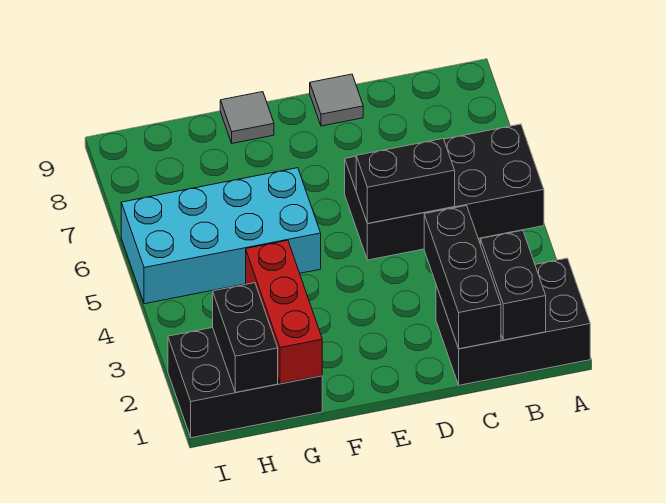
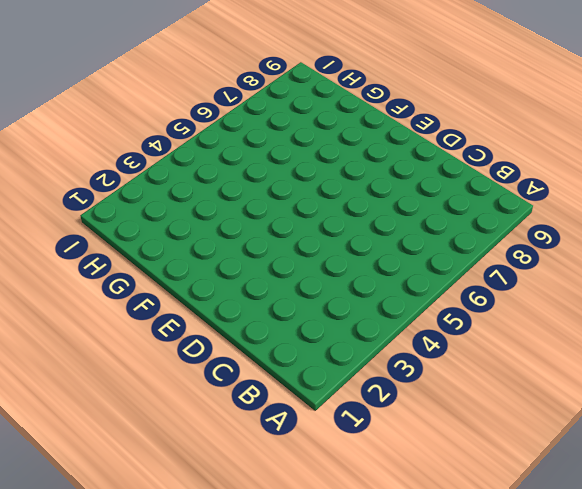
none -> black brick A1:C2 level 1
none -> black brick A5:D6 level 1

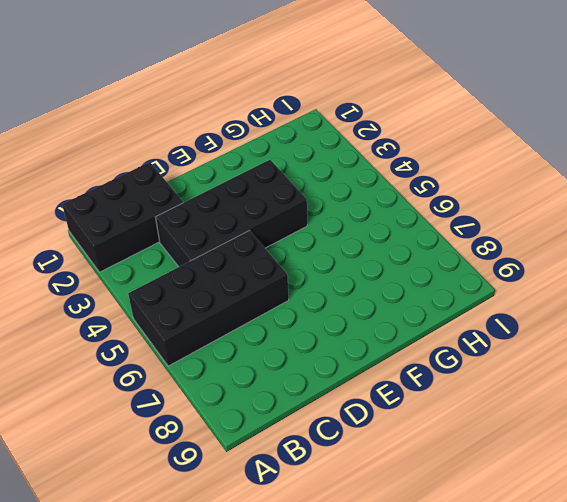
black brick C3:F4 level 1 -> none
none -> grey tile D9 level 1
none -> cyan brick F5:I6 level 1

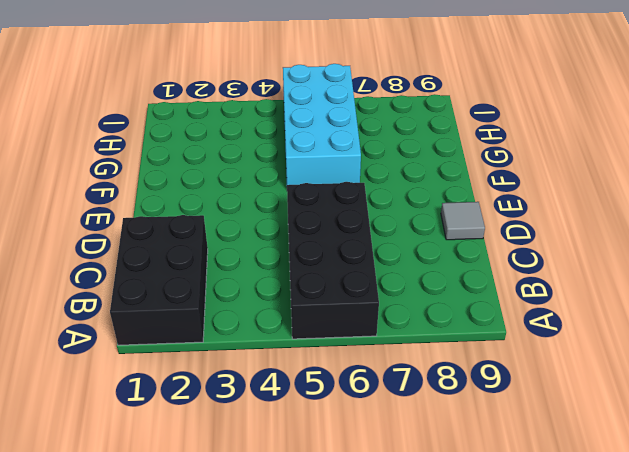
none -> grey tile F9 level 1
none -> black brick G1:I2 level 1

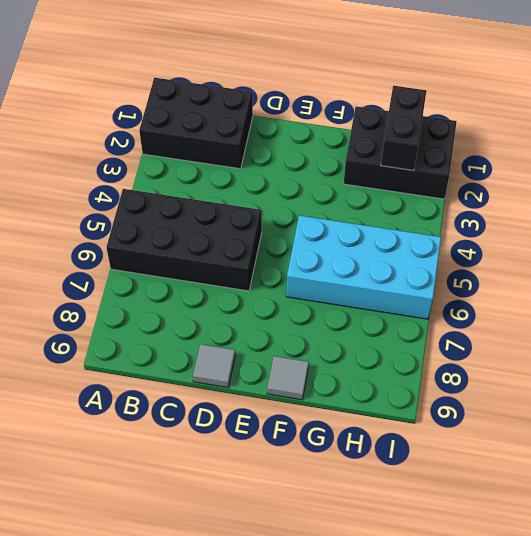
none -> black brick B1:B2 level 2
none -> black brick C1:C3 level 2

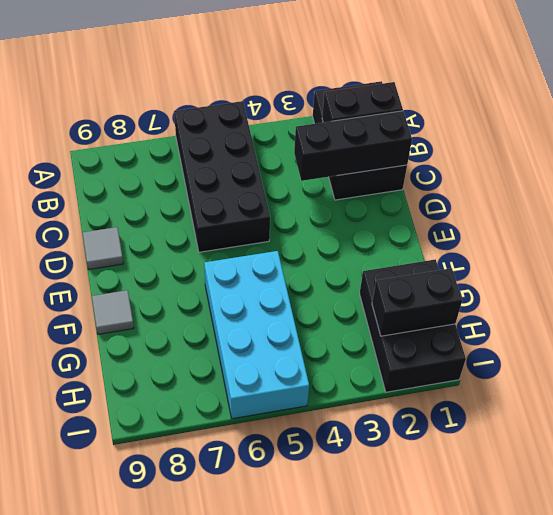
none -> black brick C5:D5 level 2
none -> red brick G1:G3 level 2

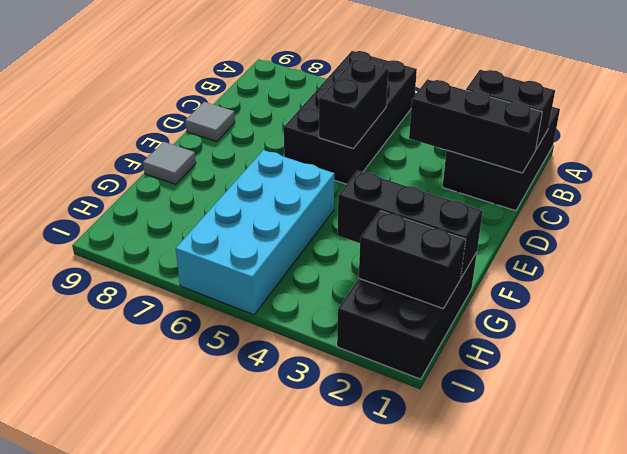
black brick G1:G3 level 2 -> red brick G1:G3 level 2

